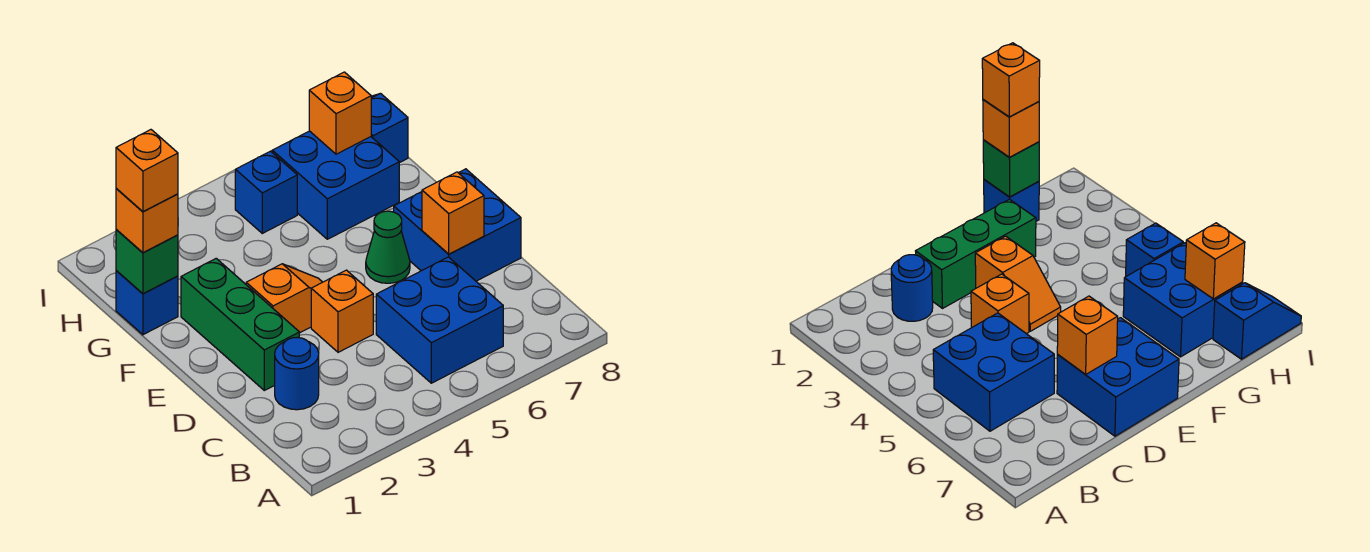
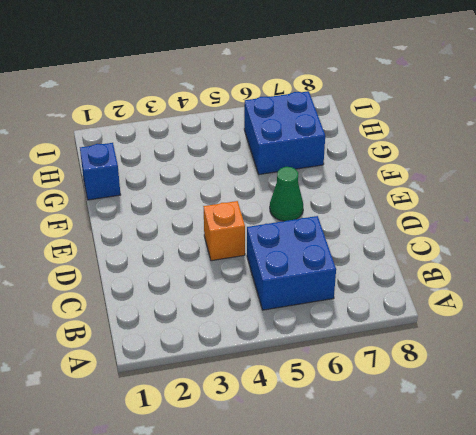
none -> blue round brick C2 level 1
none -> green brick D2:F2 level 1
none -> blue brick D7:E8 level 1

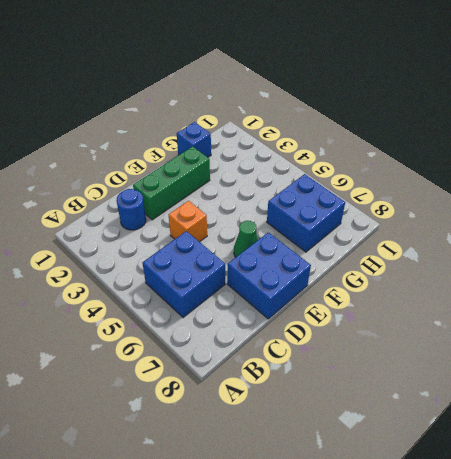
none -> orange slope E3:E4 level 1 top 3
none -> blue brick H5 level 1
none -> blue slope H8:I8 level 1 top H

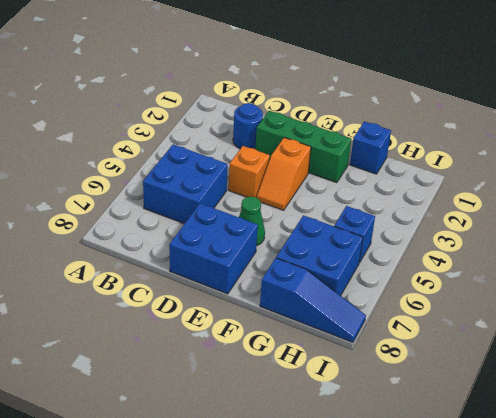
blue slope G8:I8 level 1 top G -> blue slope H8:I8 level 1 top H
none -> orange brick D7 level 2
none -> green brick G1 level 2
none -> orange brick H7 level 2

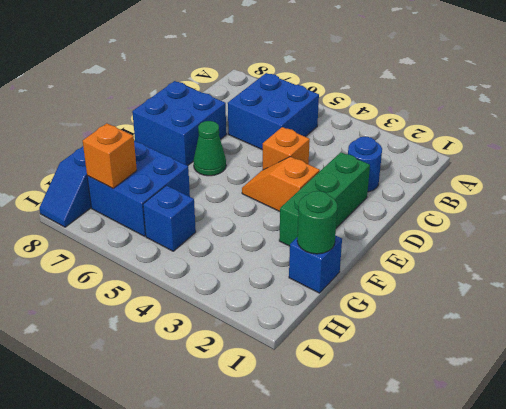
green round brick G1 level 2 -> green brick G1 level 2
none -> orange brick D7 level 2
none -> orange brick G1 level 3
none -> orange brick G1 level 4

